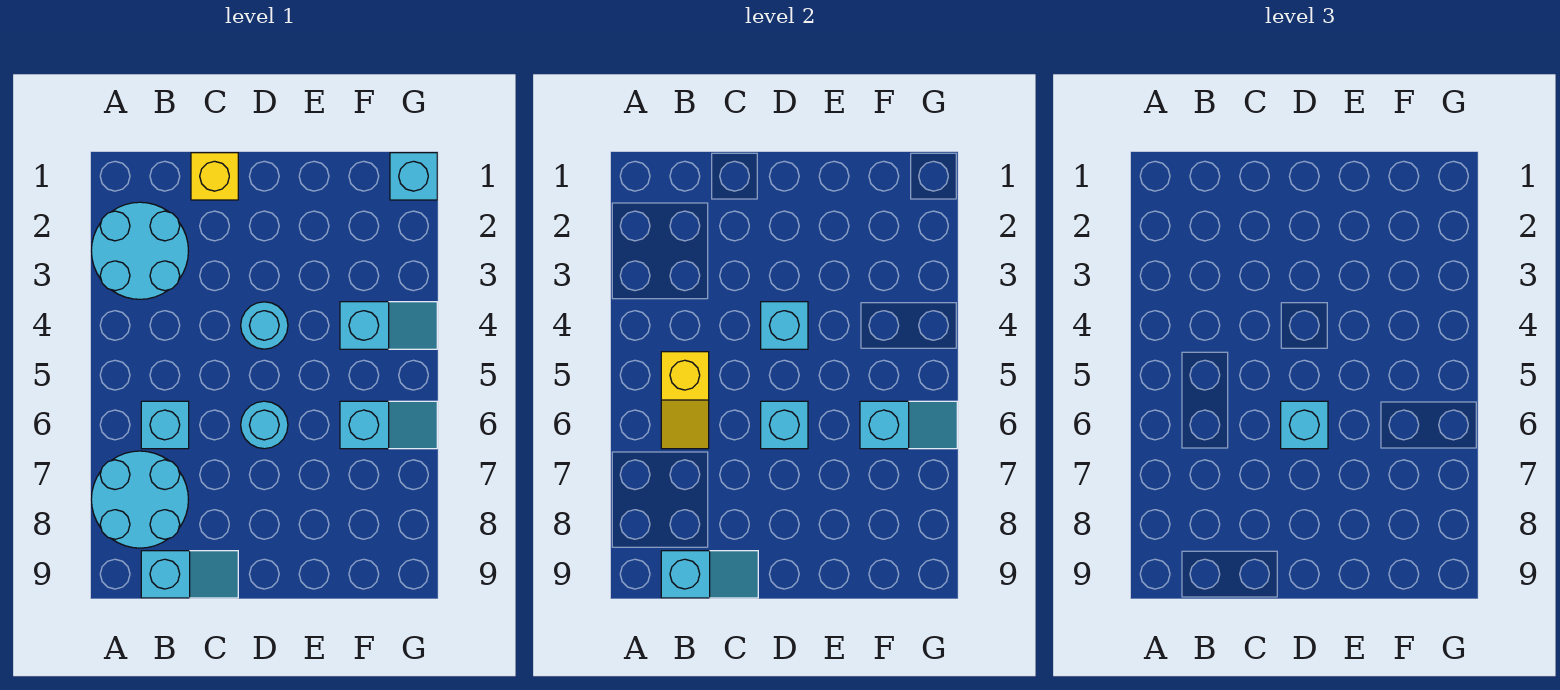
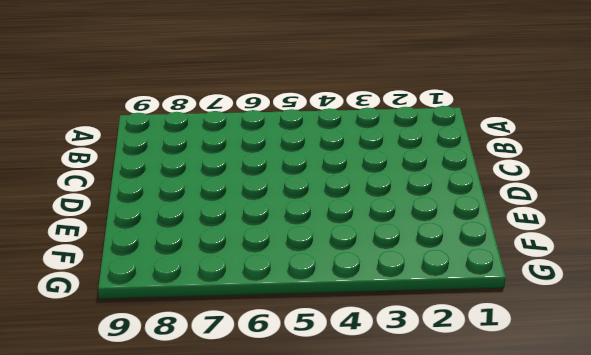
none -> cyan round brick A2:B3 level 1
none -> cyan round brick A7:B8 level 1
none -> cyan brick B6 level 1

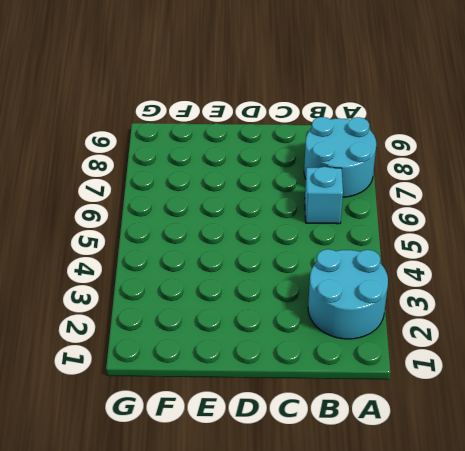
none -> cyan slope B9:C9 level 1 top B
none -> yellow brick C1 level 1
none -> cyan round brick D4 level 1

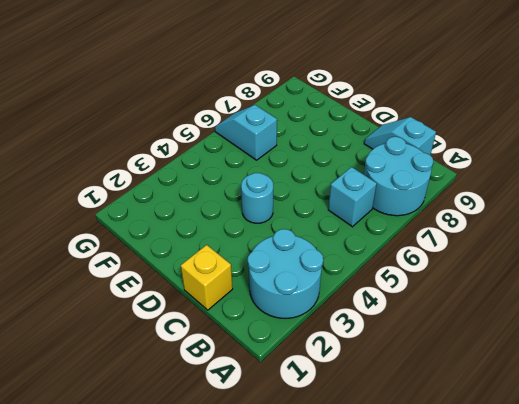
none -> cyan round brick D6 level 1
none -> cyan slope F4:G4 level 1 top F
none -> cyan brick G1 level 1

